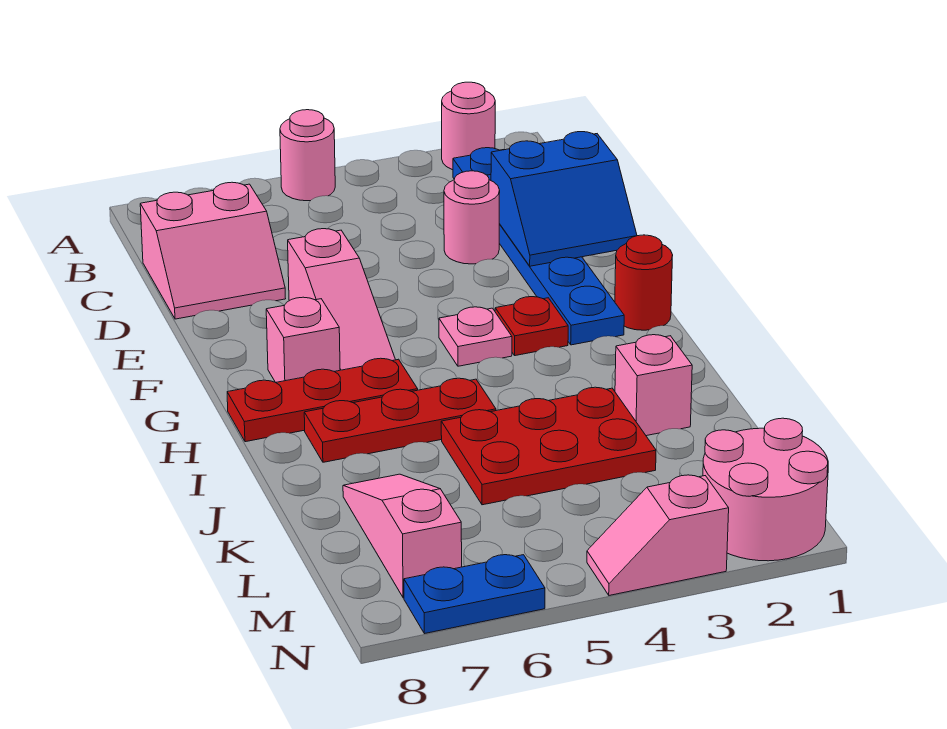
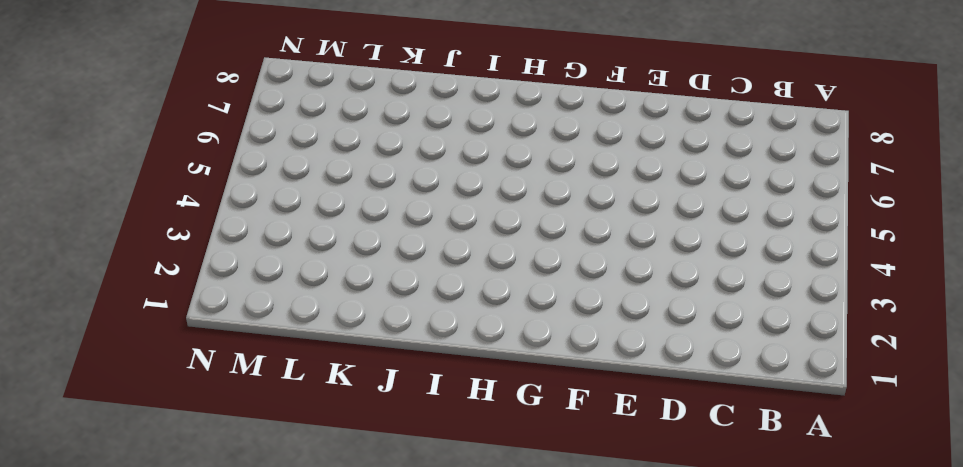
none -> pink round brick A2 level 1
none -> pink round brick A5 level 1
none -> blue plate B2:G2 level 1

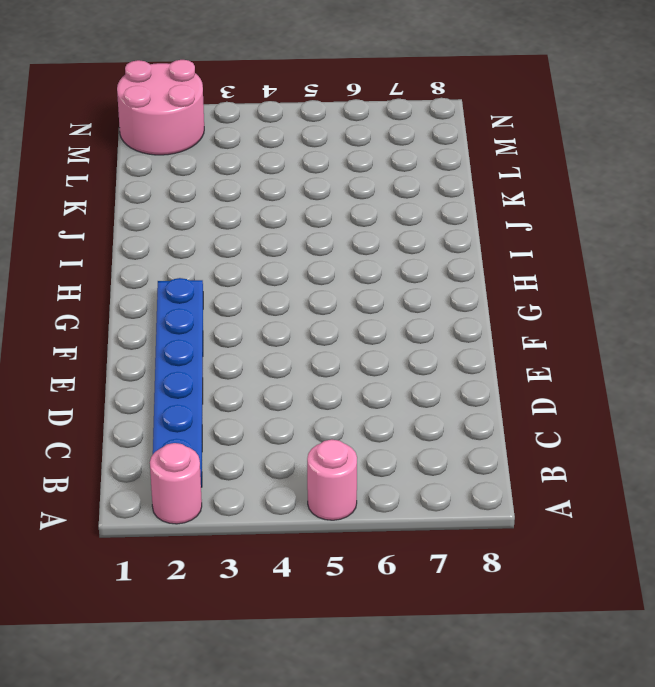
none -> pink slope C7:D8 level 1 top C
none -> pink round brick D3 level 1
none -> pink slope E6:G6 level 1 top E

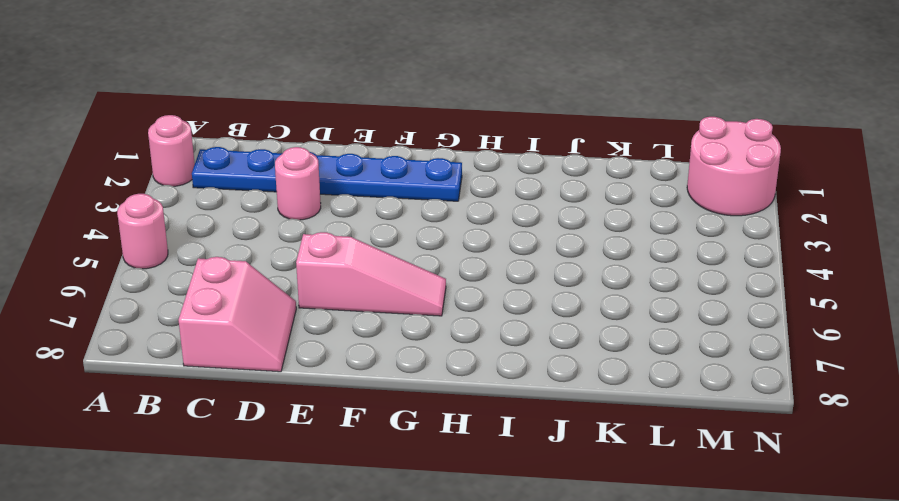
none -> red round brick G1 level 1
none -> red plate G3 level 1
none -> pink plate G4 level 1

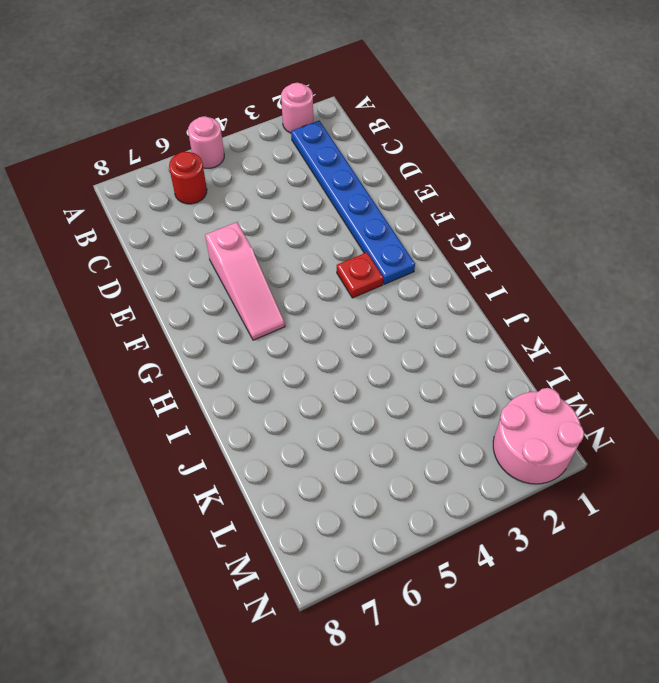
red round brick B6 level 1 -> red round brick G1 level 1
none -> pink slope C7:D8 level 1 top C
none -> pink round brick D3 level 1
none -> pink plate G4 level 1

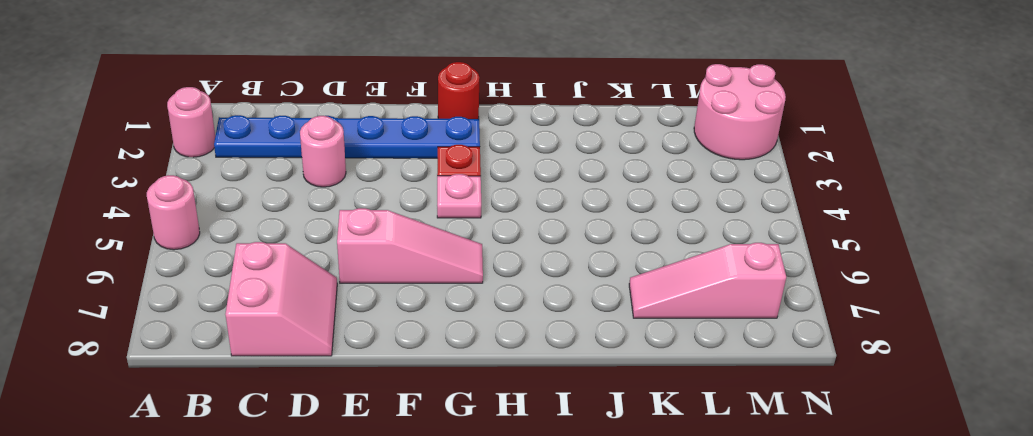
none -> pink brick G7 level 1
none -> red plate H6:H8 level 1
none -> red plate I5:I7 level 1

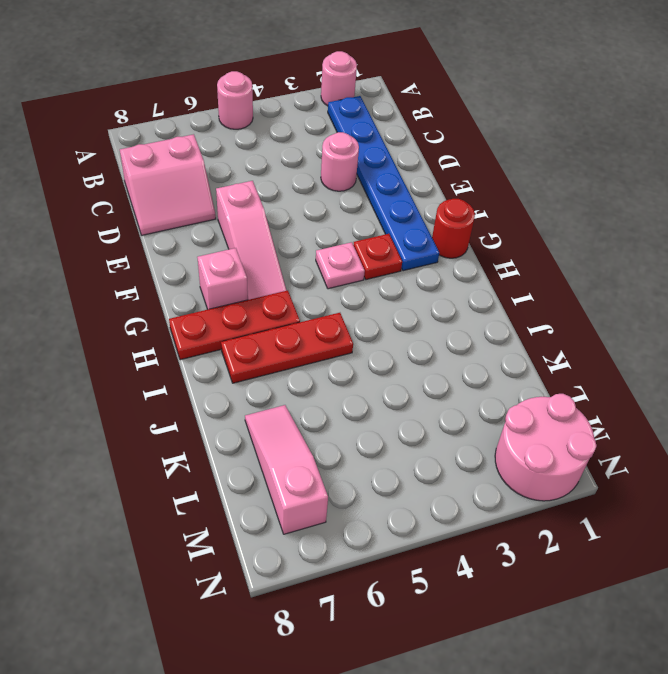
none -> pink brick J2 level 1
none -> red plate J3:K5 level 1
none -> pink slope N3:N4 level 1 top 3

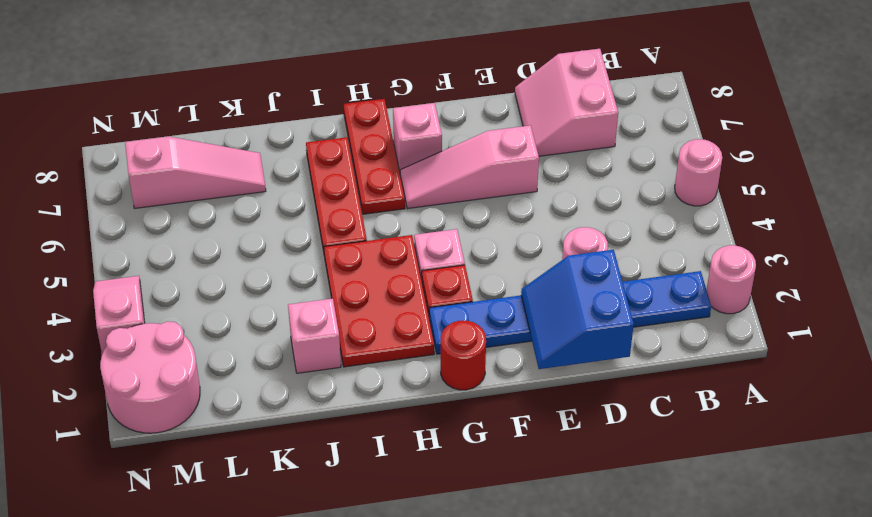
red plate H2:I4 level 1 -> red plate J3:K5 level 1
none -> blue plate N6:N7 level 1

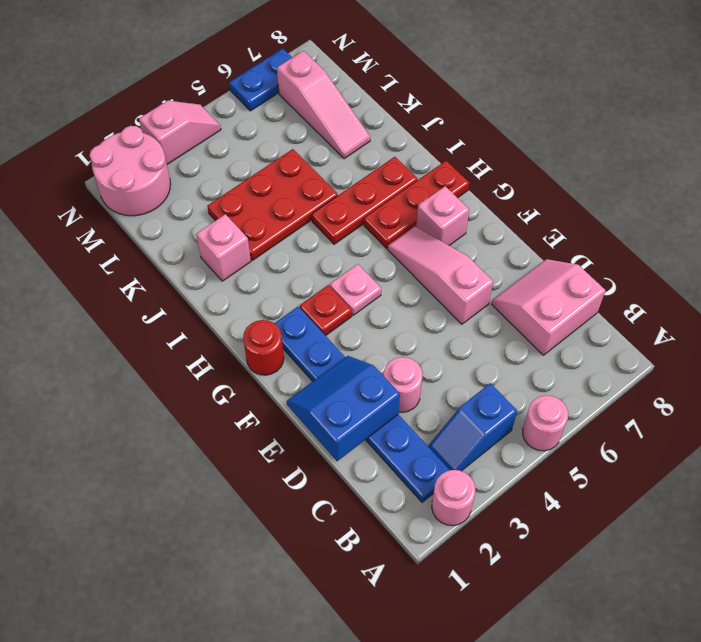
blue slope B3:B4 level 1 top 4 -> none

